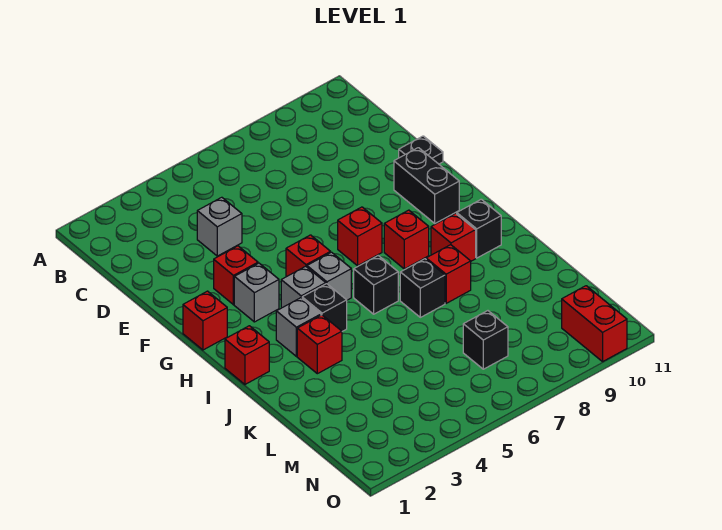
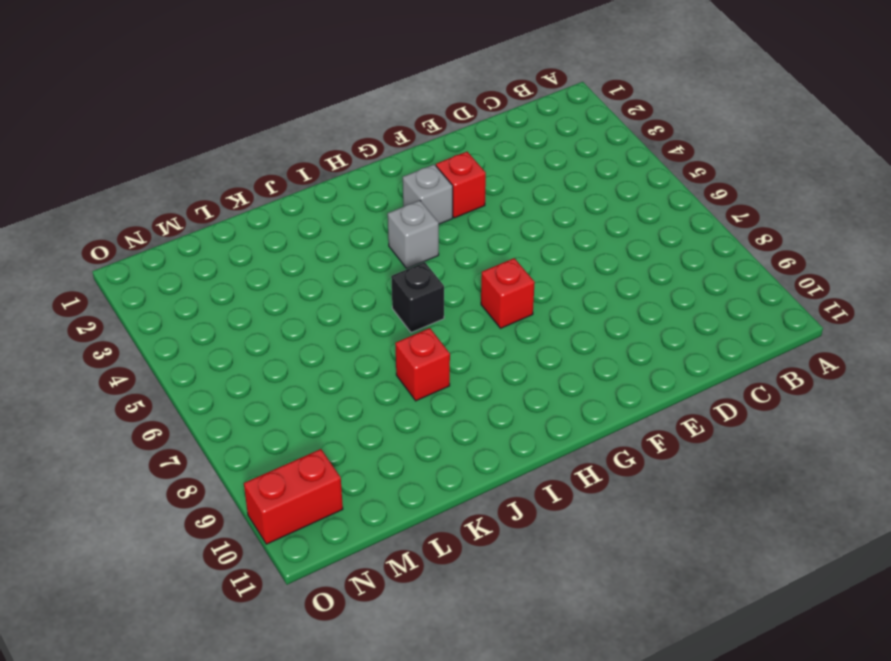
none -> grey brick D4 level 1
none -> black plate E11 level 1
none -> black brick F10:G10 level 1

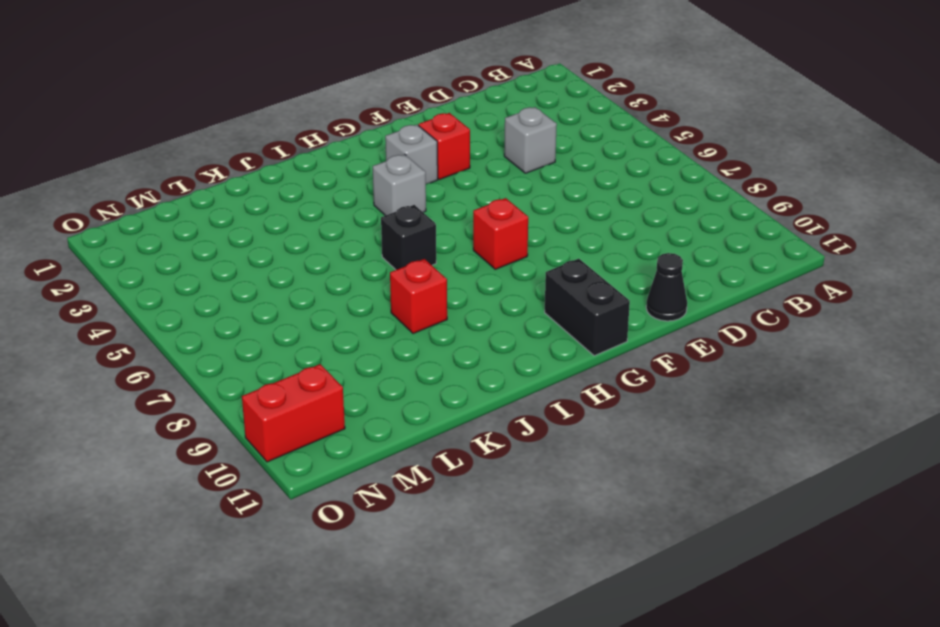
black cone E11 level 1 -> black plate E11 level 1
black brick G10:G11 level 1 -> black brick F10:G10 level 1
none -> red brick G1 level 1
none -> red brick G5 level 1
none -> grey brick H5 level 1

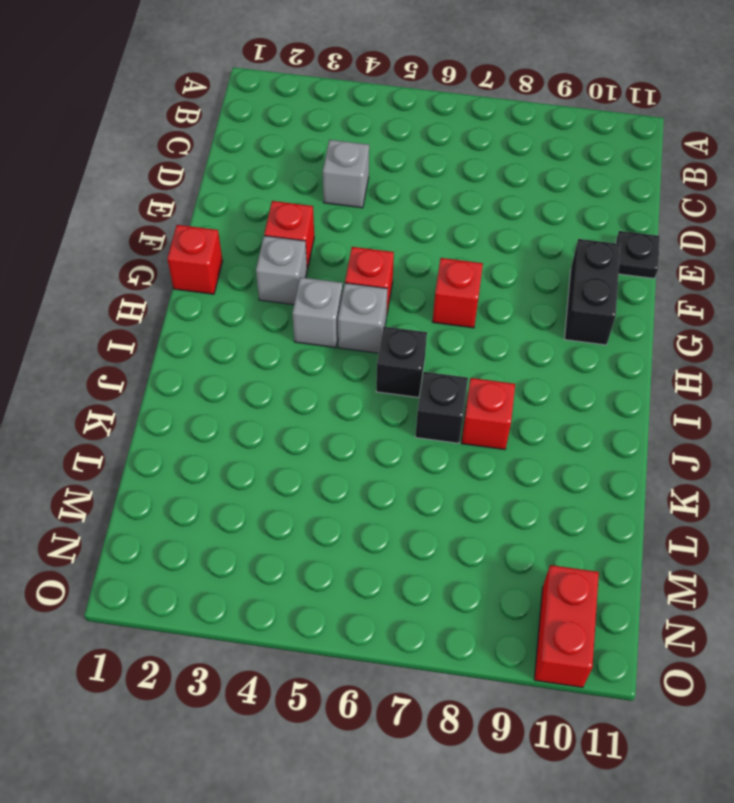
none -> red brick H8 level 1
none -> red brick I1 level 1
none -> grey brick I3 level 1

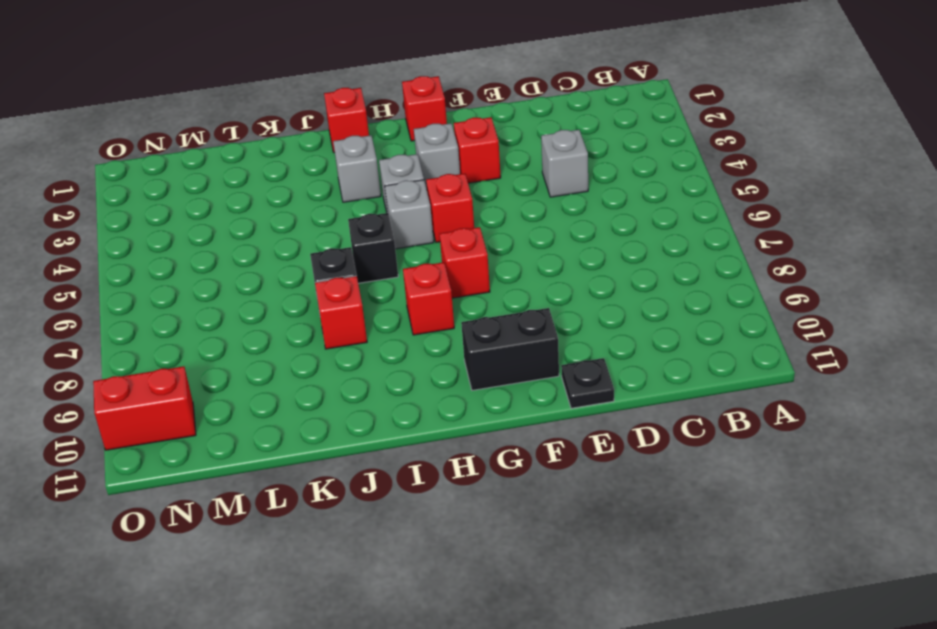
none -> black brick I4 level 1
none -> red brick I9 level 1
none -> black brick I10 level 1

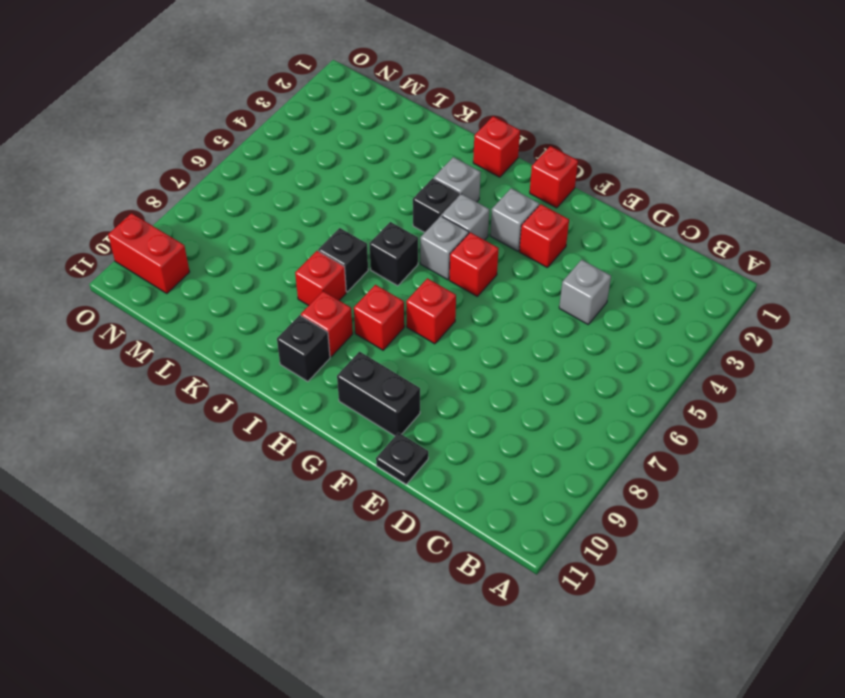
none -> red brick J3 level 1
none -> black brick M7 level 1

